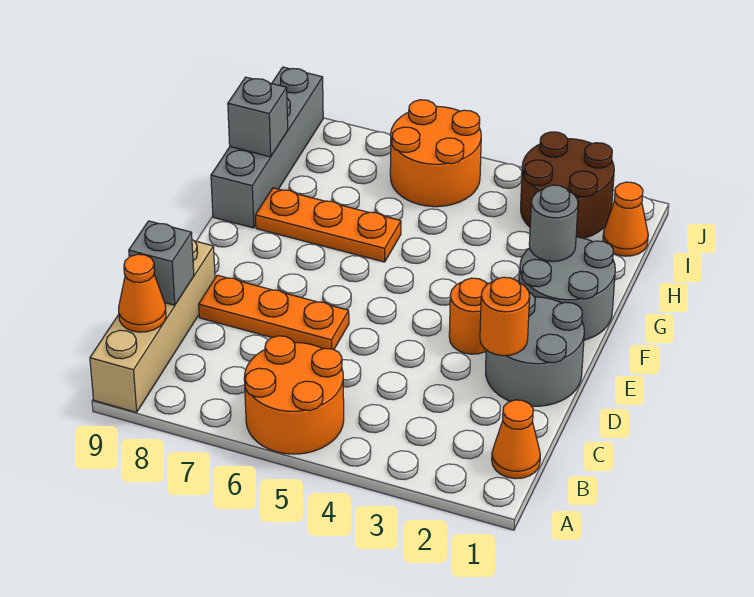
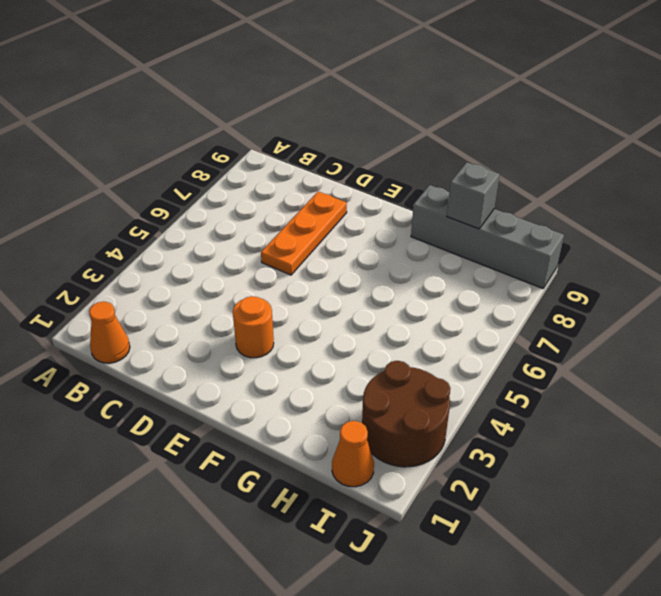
none -> orange round brick A5:B6 level 1
none -> tan brick A9:D9 level 1
none -> grey round brick D1:E2 level 1

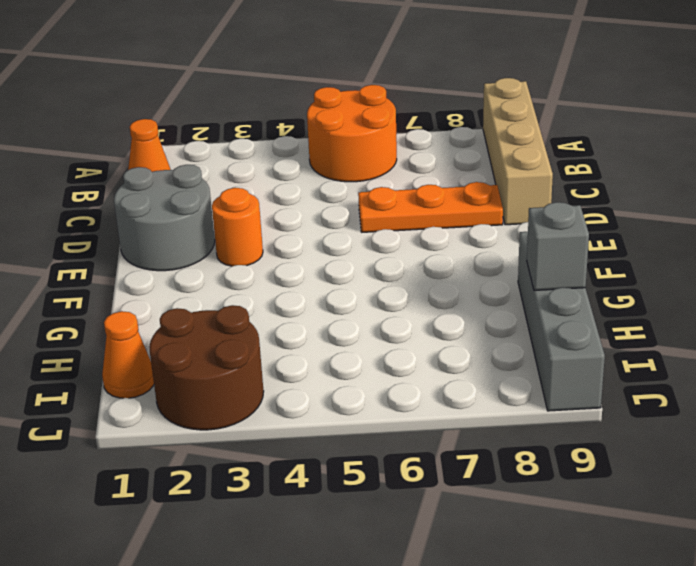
none -> grey round brick F1:G2 level 1
none -> orange plate G6:G8 level 1
none -> orange round brick I5:J6 level 1

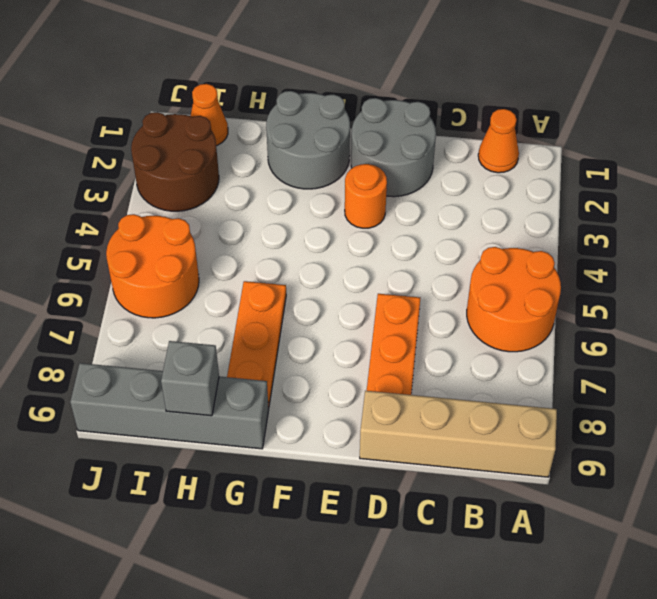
none -> orange cone B9 level 2
none -> grey brick C9 level 2
none -> orange round brick D2 level 2

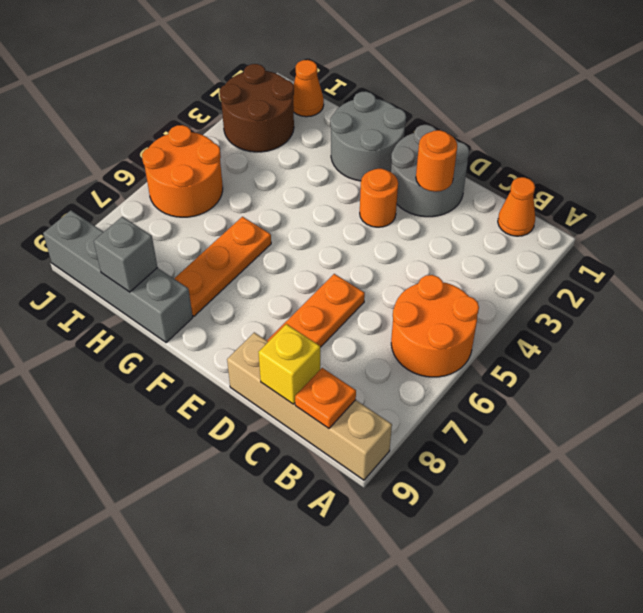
orange plate B9 level 2 -> orange cone B9 level 2
yellow brick C9 level 2 -> grey brick C9 level 2
none -> grey round brick G2 level 2

